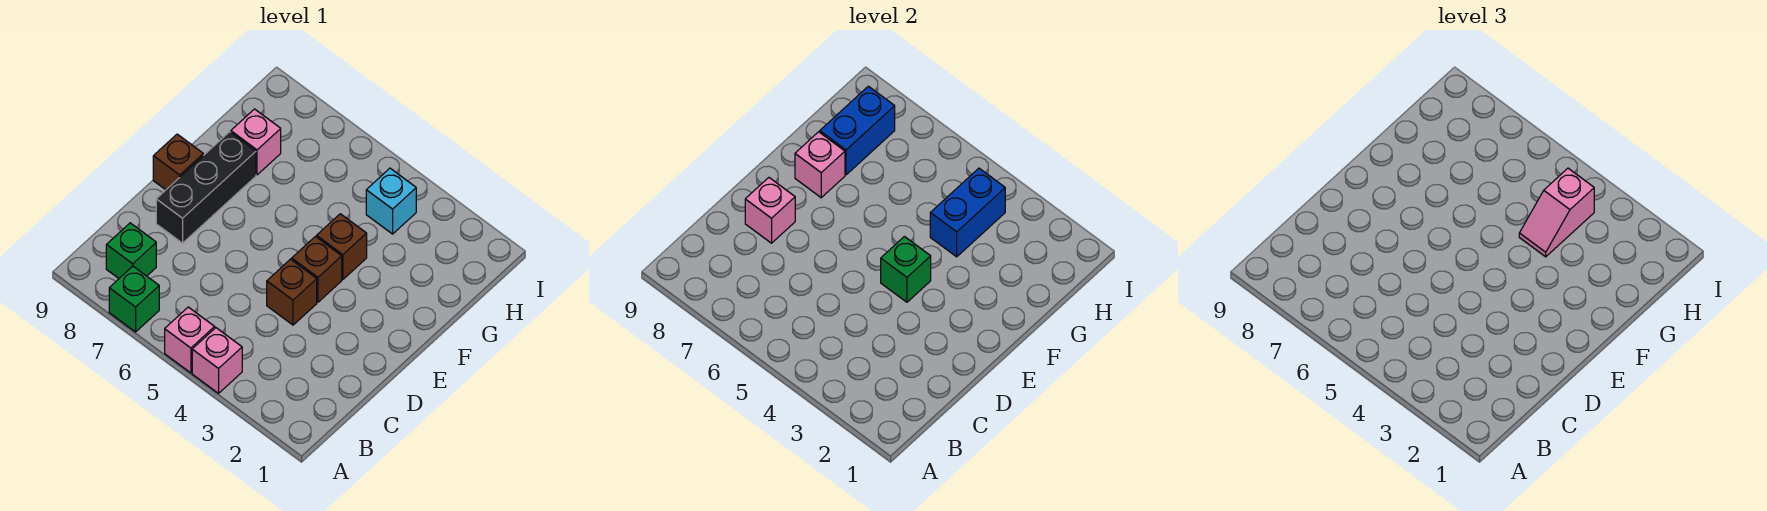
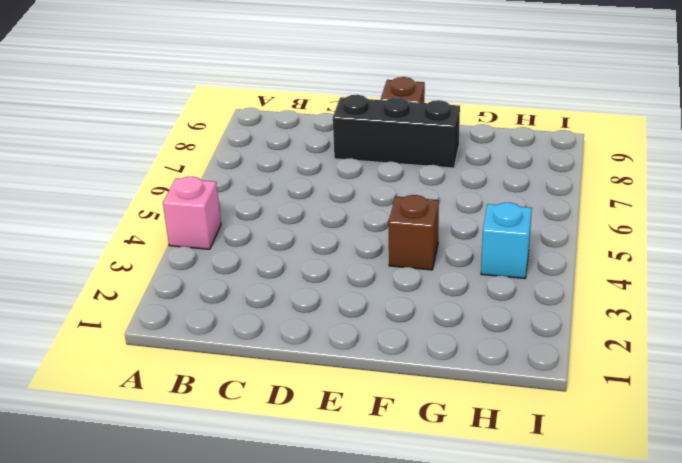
none -> pink brick A5 level 1
none -> green brick A7 level 1
none -> green brick B8 level 1

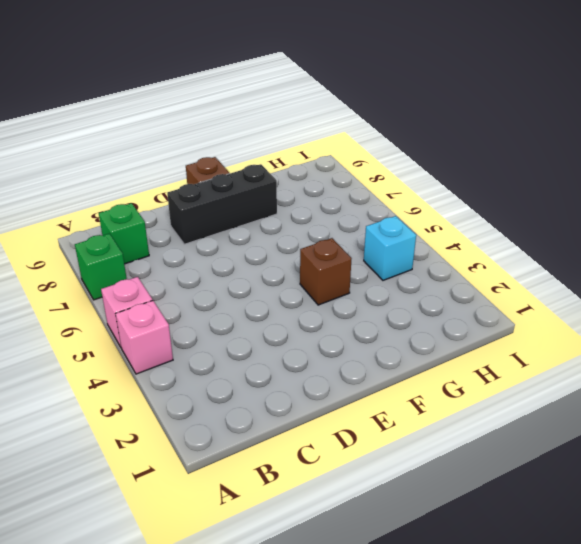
none -> brown brick D4 level 1
none -> brown brick E4 level 1
none -> pink brick G8 level 1

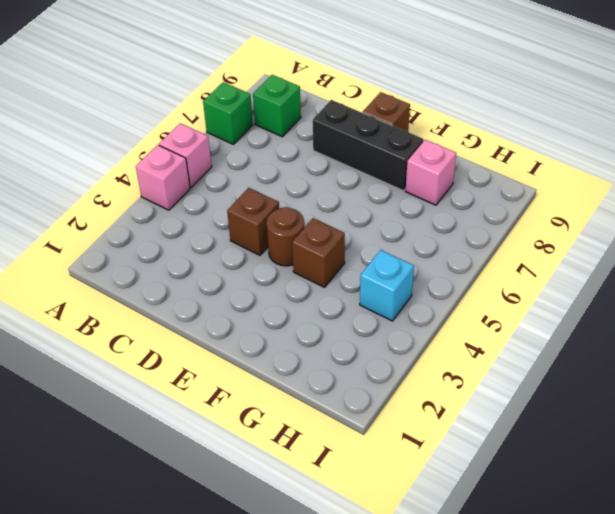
brown round brick E4 level 1 -> brown brick E4 level 1
none -> pink brick D8 level 2
none -> green brick E4 level 2
none -> pink brick F8 level 2

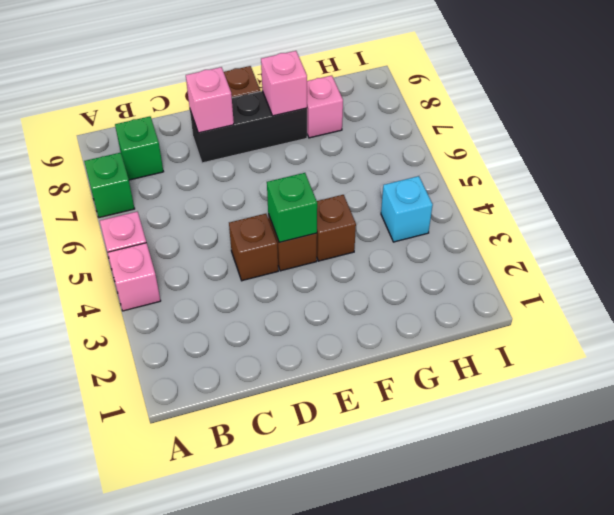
none -> blue brick G4:H4 level 2
none -> blue brick G8:H8 level 2
none -> pink slope G4:H4 level 3 top H

